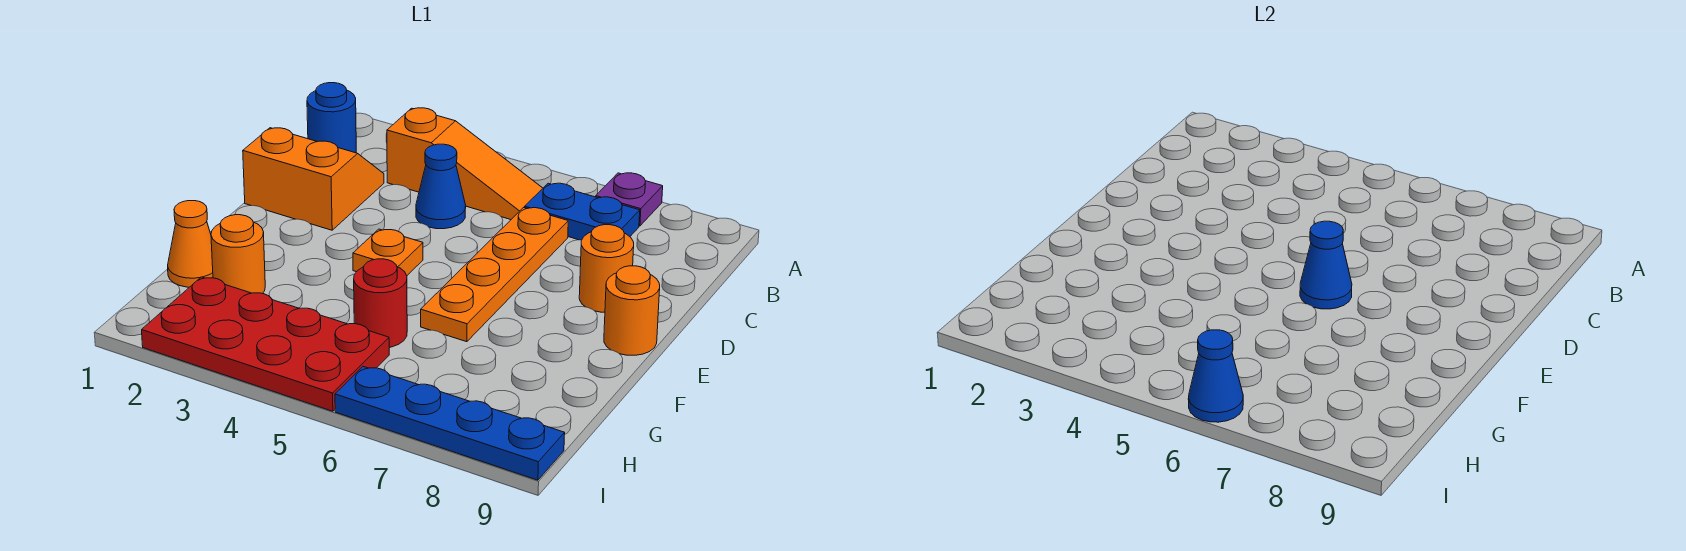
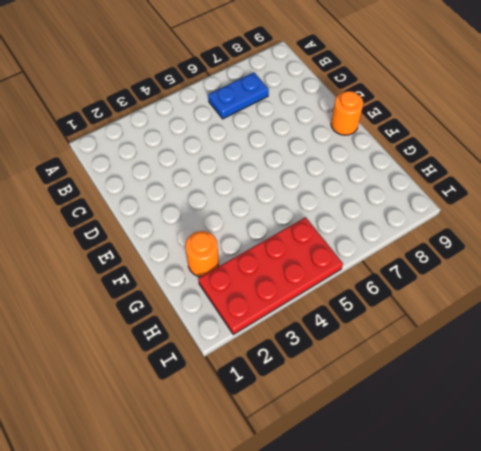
none -> purple plate A7 level 1
none -> blue round brick B1 level 1
none -> orange slope B3:B5 level 1 top 3

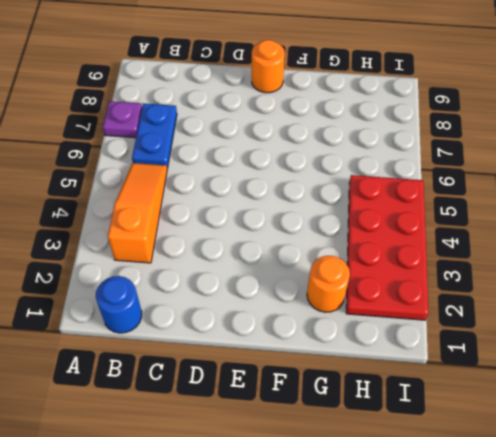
none -> orange slope C1:D2 level 1 top D
none -> blue cone C4 level 1
none -> orange plate C6:F6 level 1

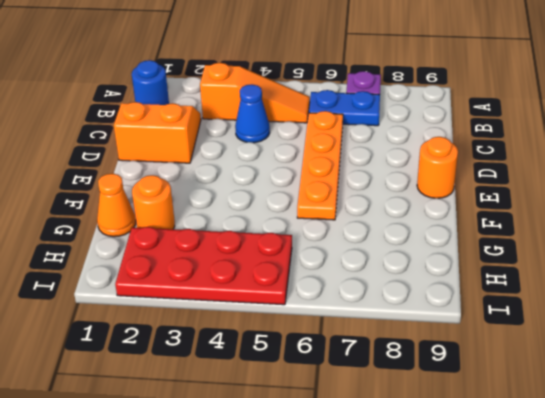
none -> orange round brick D8 level 1
none -> orange plate E4 level 1
none -> red round brick G5 level 1

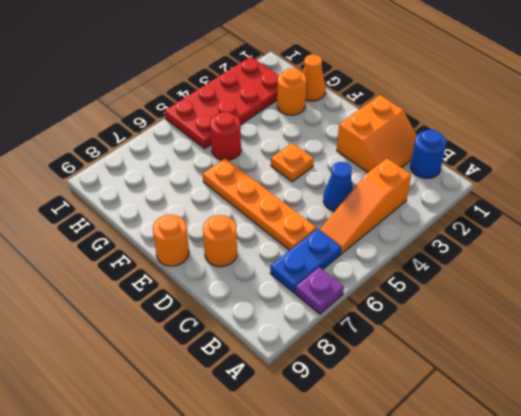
none -> blue plate I6:I9 level 1
none -> blue cone E6 level 2
none -> blue cone I6 level 2

